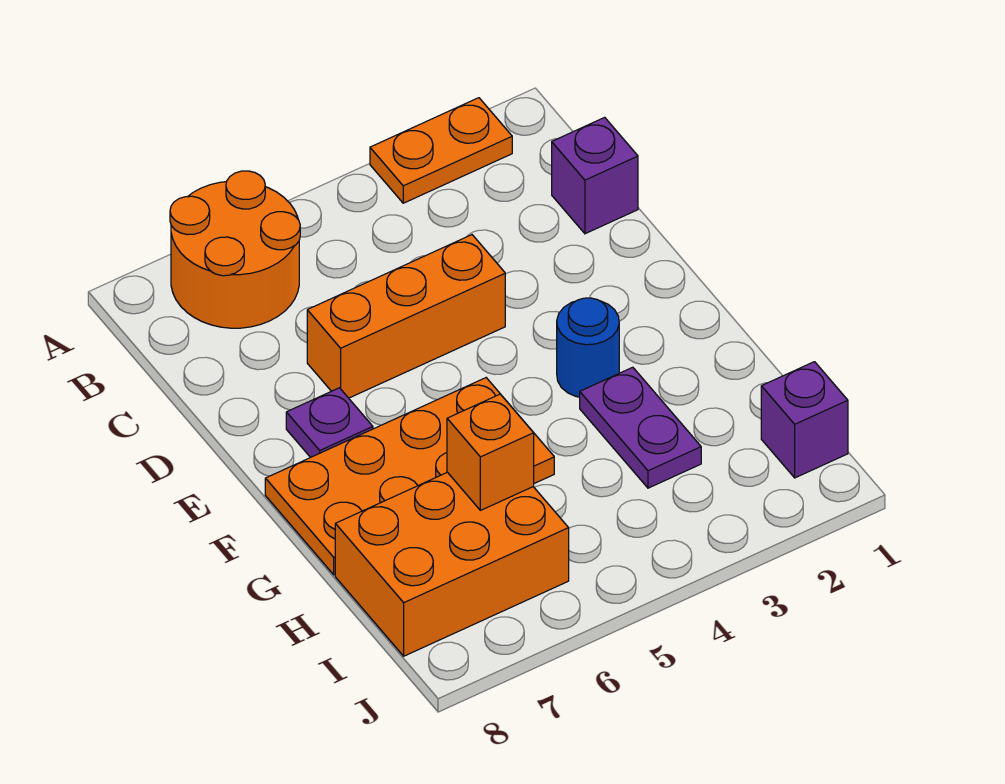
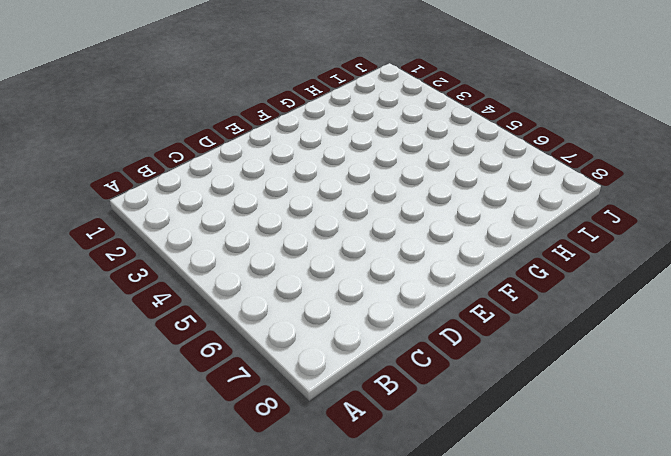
none -> orange plate A2:A3 level 1
none -> orange round brick A6:B7 level 1

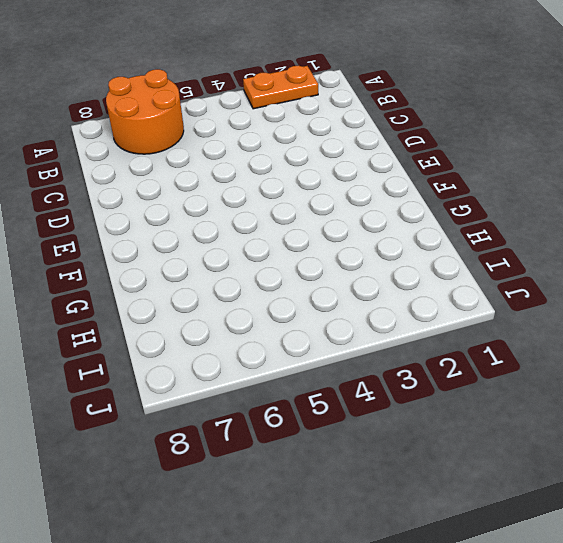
none -> purple brick C1 level 1
none -> orange brick D4:D6 level 1

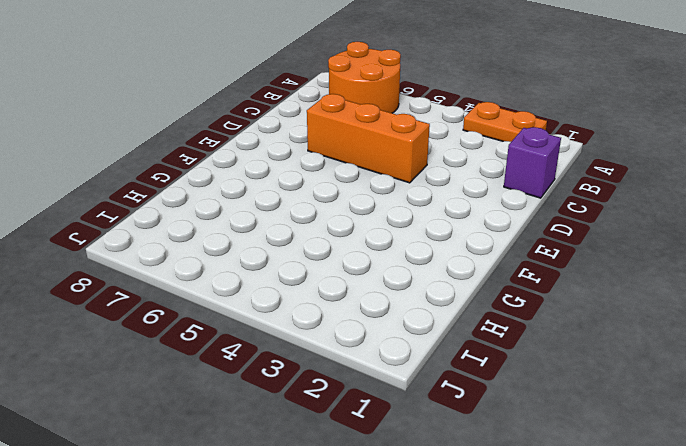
none -> purple plate E7 level 1
none -> blue round brick F3 level 1

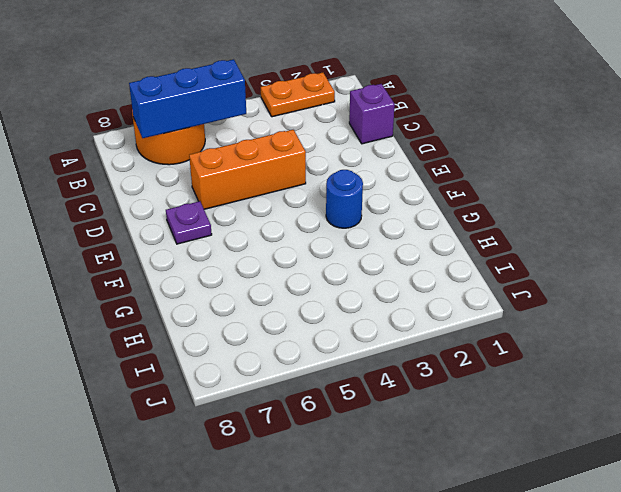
blue brick B5:B7 level 2 -> none
none -> orange plate F5:G8 level 1
none -> purple plate G3:H3 level 1

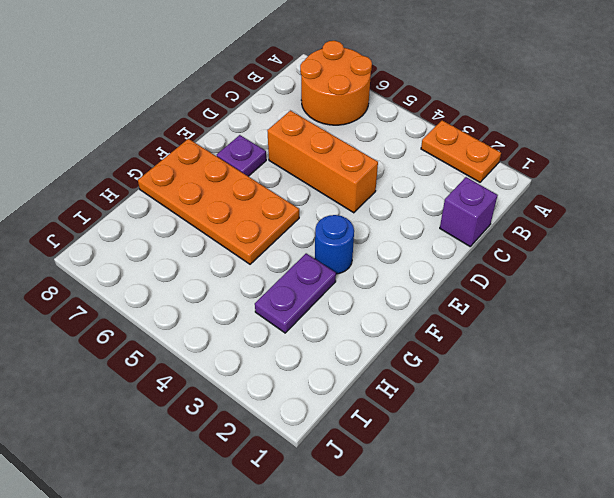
none -> orange brick H6:I8 level 1
none -> purple brick I1 level 1

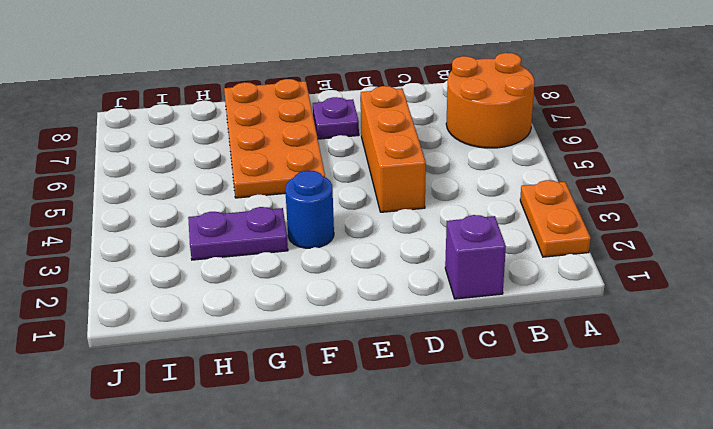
none -> orange brick H6:I8 level 1
none -> purple brick I1 level 1

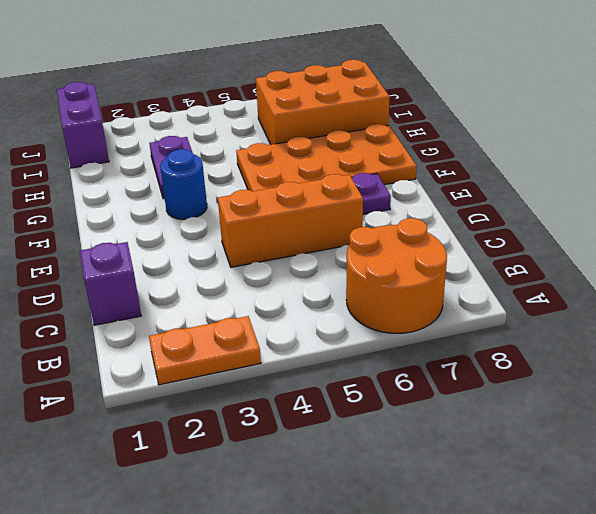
purple brick I1:J1 level 1 -> purple brick I1 level 1
none -> orange brick H6 level 2

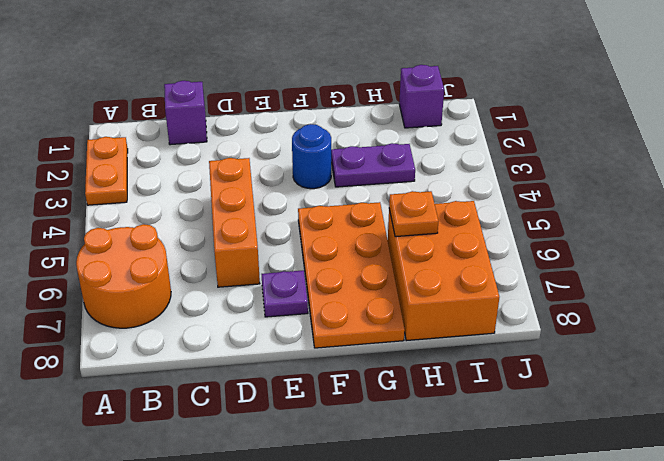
orange plate H6 level 2 -> orange brick H6 level 2

